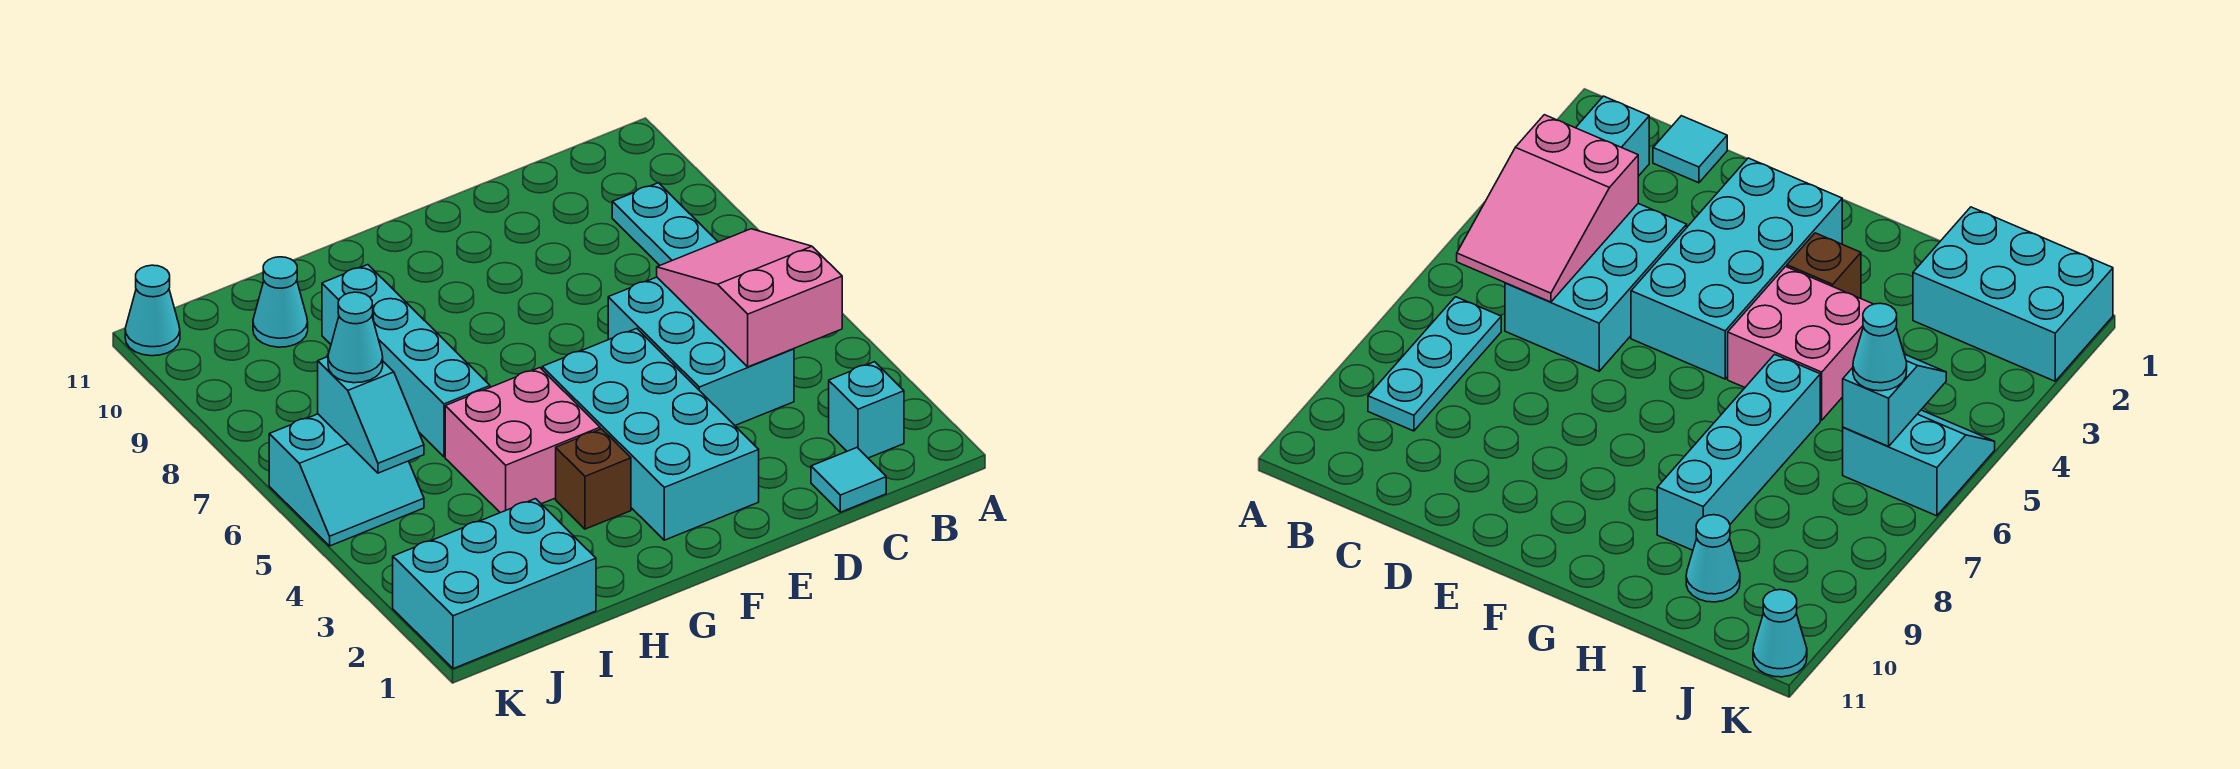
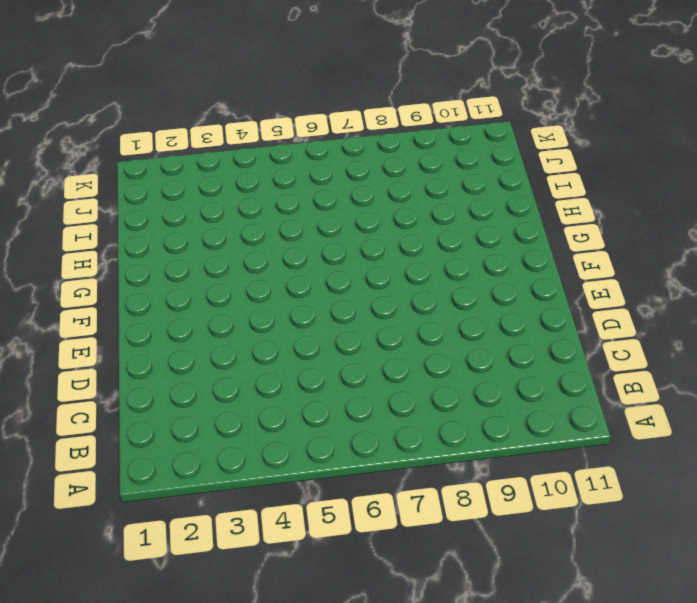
none -> cyan brick B2 level 1
none -> cyan plate B7:B9 level 1
none -> cyan tile C1 level 1

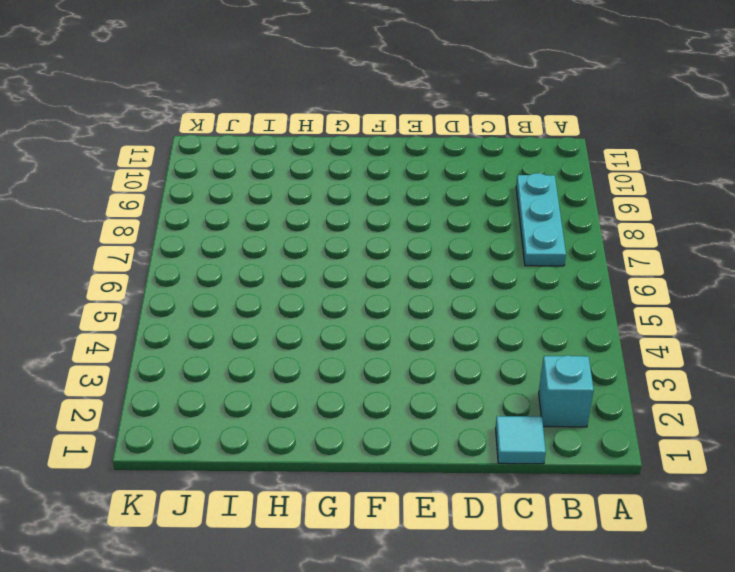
none -> cyan brick C4:D6 level 1
none -> cyan brick E2:F5 level 1
none -> brown brick G3 level 1

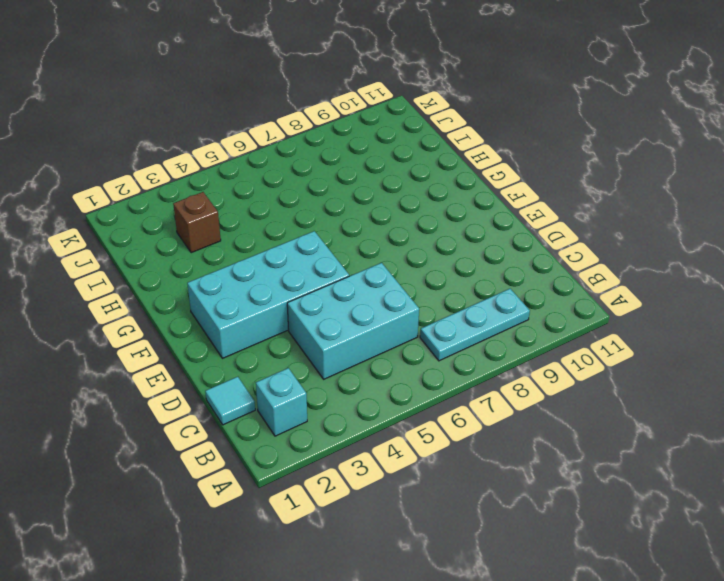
brown brick I3 level 1 -> brown brick G3 level 1
none -> pink brick G4:H5 level 1
none -> cyan brick H6:H9 level 1
none -> cyan brick I1:K2 level 1

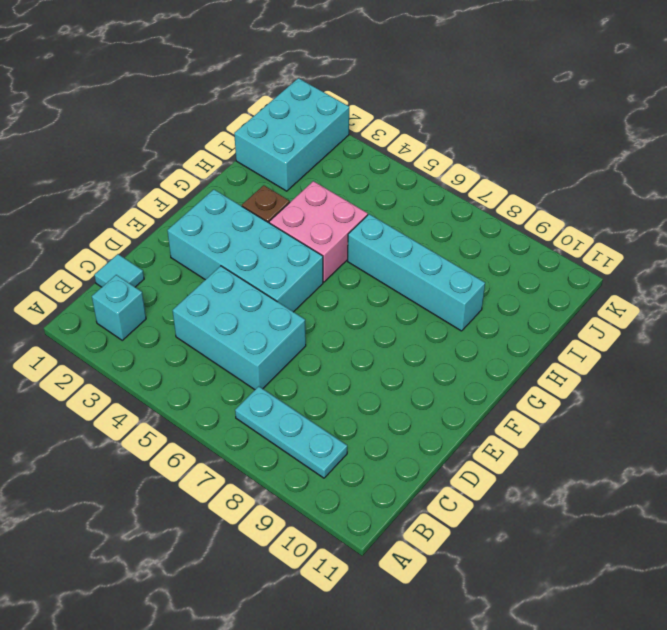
none -> cyan cone I10 level 1
none -> cyan slope J5:K6 level 1 top 6
none -> cyan cone K11 level 1

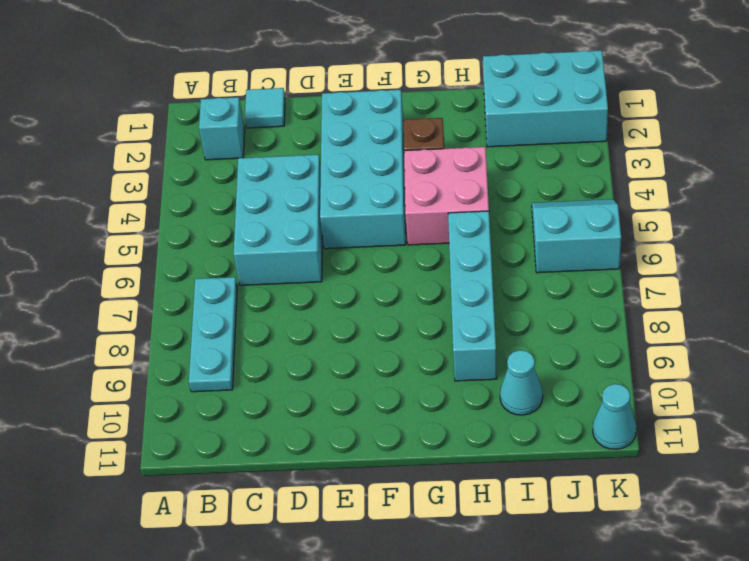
none -> pink slope B4:C6 level 2 top 4
none -> cyan slope J5:J6 level 2 top 6
none -> cyan cone J6 level 3

